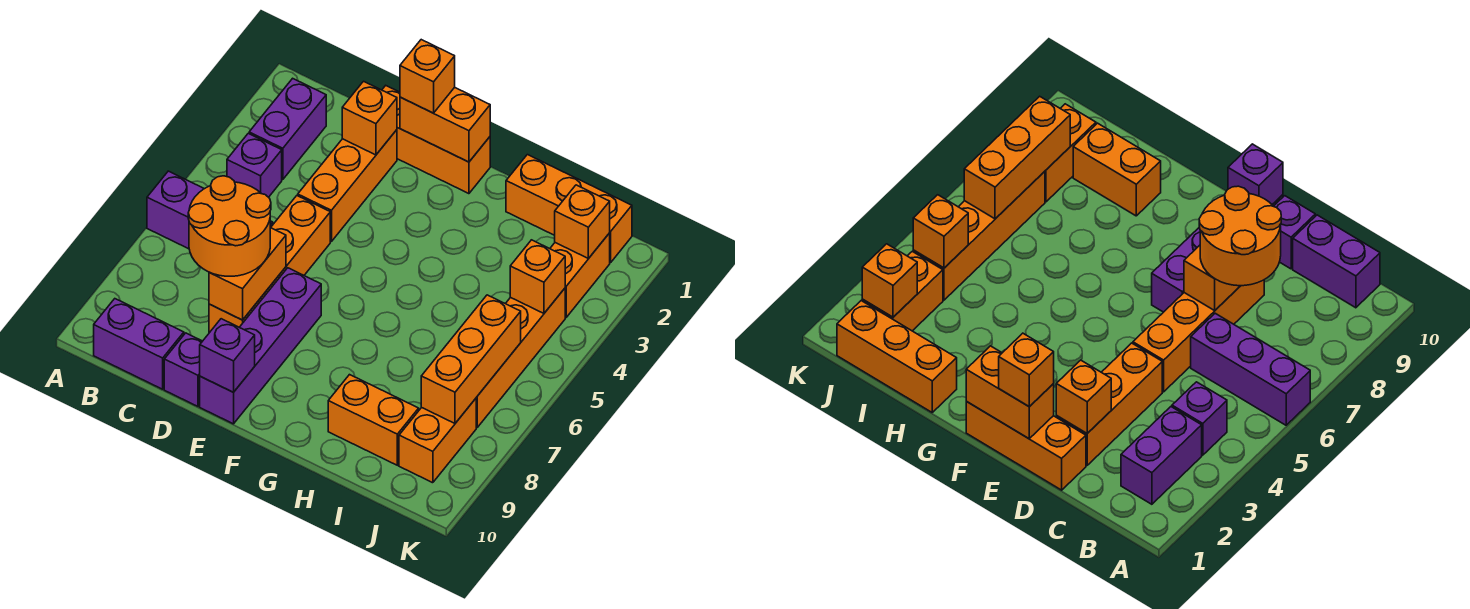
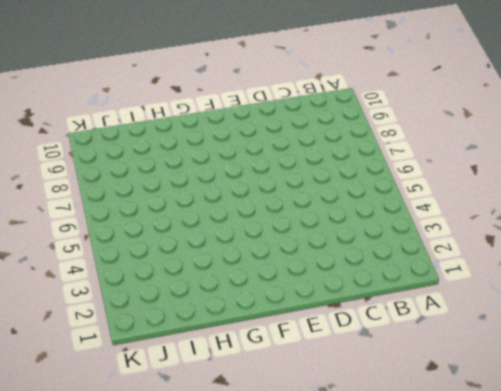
none -> purple brick A6:C6 level 1
none -> purple brick B2:B3 level 1
none -> purple brick B4 level 1

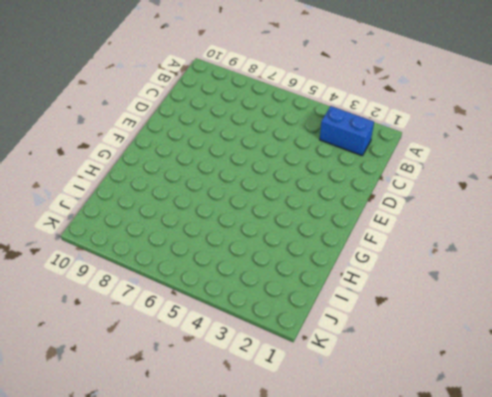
blue brick B2:B3 level 1 -> purple brick B2:B3 level 1
none -> purple brick A6:C6 level 1
none -> purple brick B4 level 1
none -> purple brick B10:C10 level 1

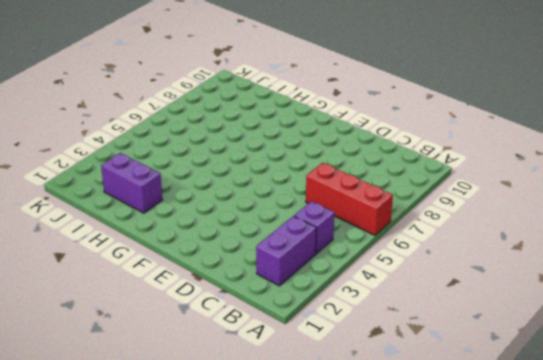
red brick A6:C6 level 1 -> purple brick A6:C6 level 1
purple brick H2:I2 level 1 -> purple brick B10:C10 level 1
none -> orange brick D1:F1 level 1
none -> orange brick D2:D4 level 1
none -> orange brick D5:D8 level 1

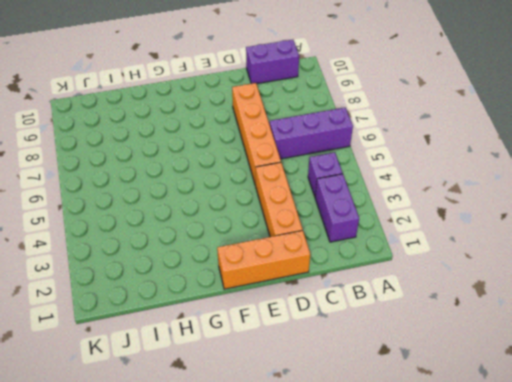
none -> purple brick D10 level 1
none -> purple brick E7:E10 level 1
none -> orange brick H1:J1 level 1

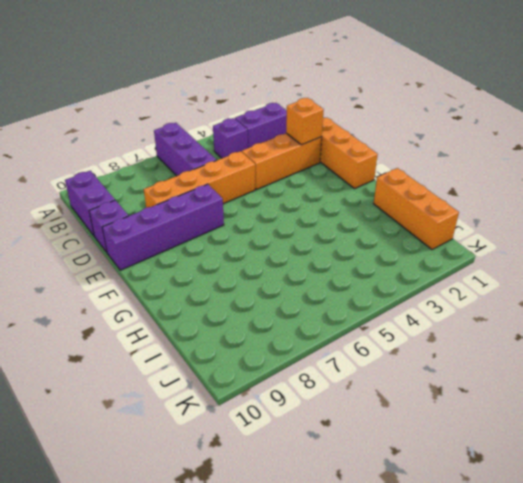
none -> orange brick H9:I9 level 1
none -> orange brick J2:J3 level 1
none -> orange brick J4:J7 level 1

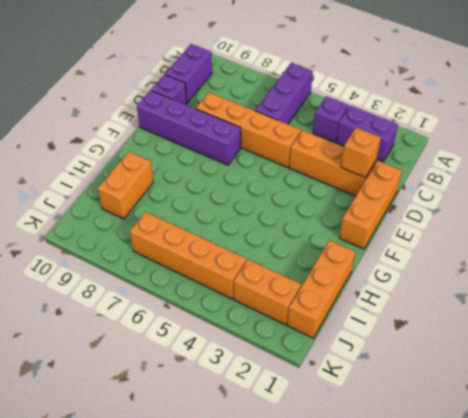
none -> orange brick J8:J9 level 1
none -> orange brick D7:D8 level 2
none -> orange brick E1:F1 level 2

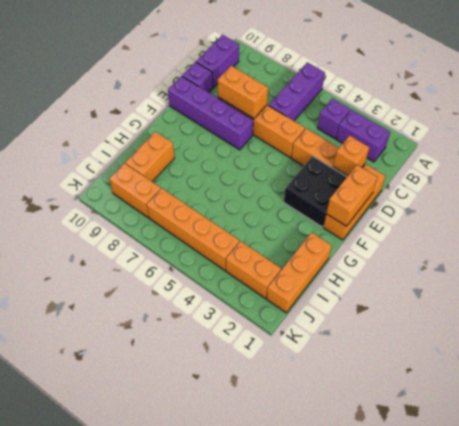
black brick E2:F3 level 1 -> none
none -> purple brick E10 level 2
none -> orange brick J2 level 2
none -> orange brick J4 level 2

